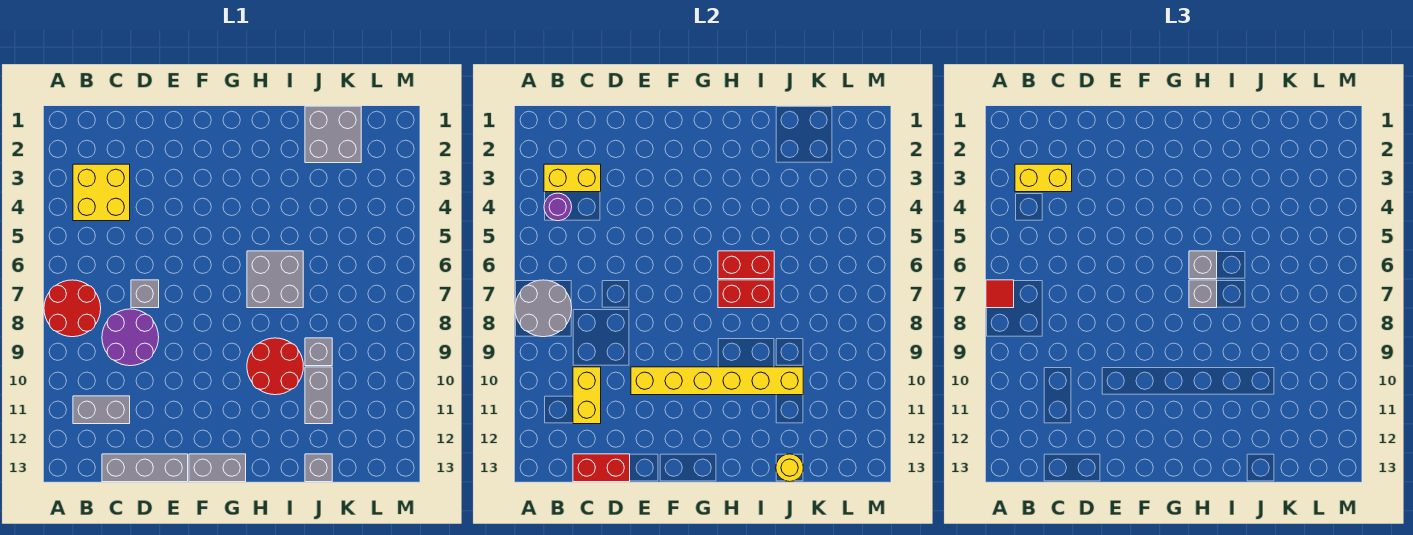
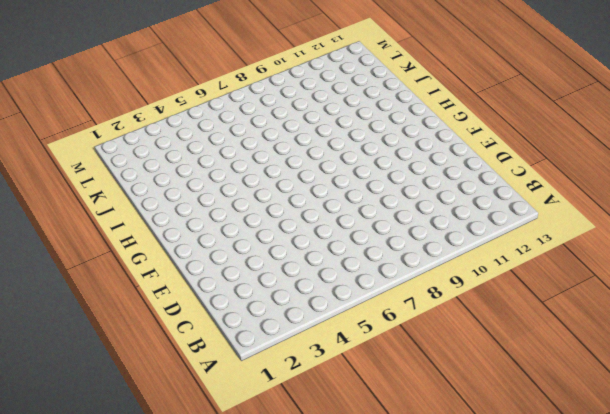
none -> red round brick A7:B8 level 1
none -> yellow brick B3:C4 level 1
none -> grey brick B11:C11 level 1

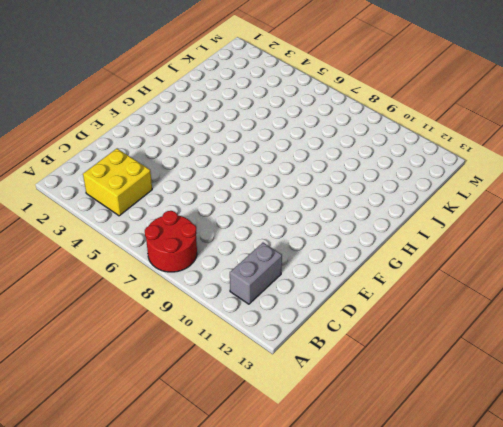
none -> purple round brick C8:D9 level 1
none -> grey brick C13:E13 level 1
none -> grey brick D7 level 1

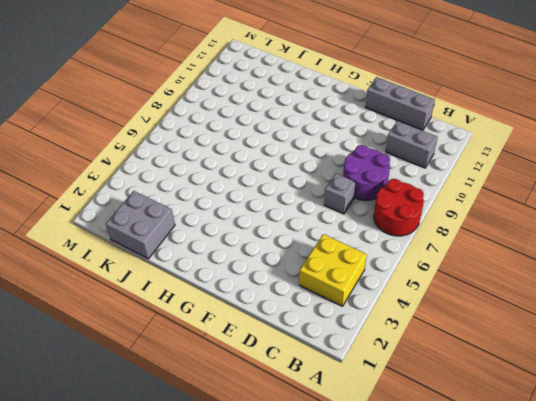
none -> grey brick F13:G13 level 1
none -> grey brick H6:I7 level 1
none -> red round brick H9:I10 level 1

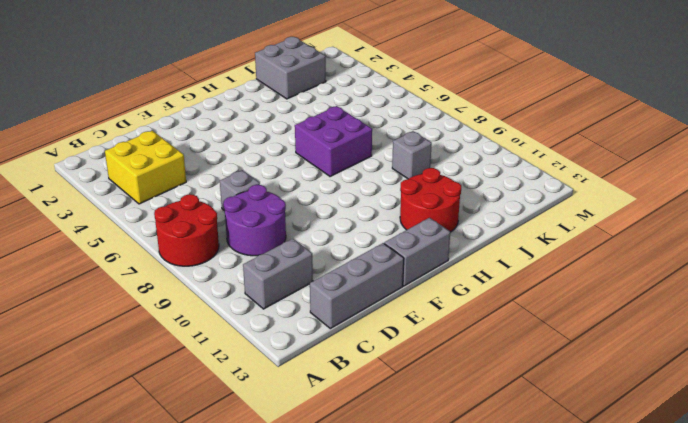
purple brick H6:I7 level 1 -> grey brick H6:I7 level 1
red round brick H11:I12 level 1 -> red round brick H9:I10 level 1
none -> grey brick J10:J11 level 1
none -> grey brick J13 level 1
none -> grey round brick A7:B8 level 2

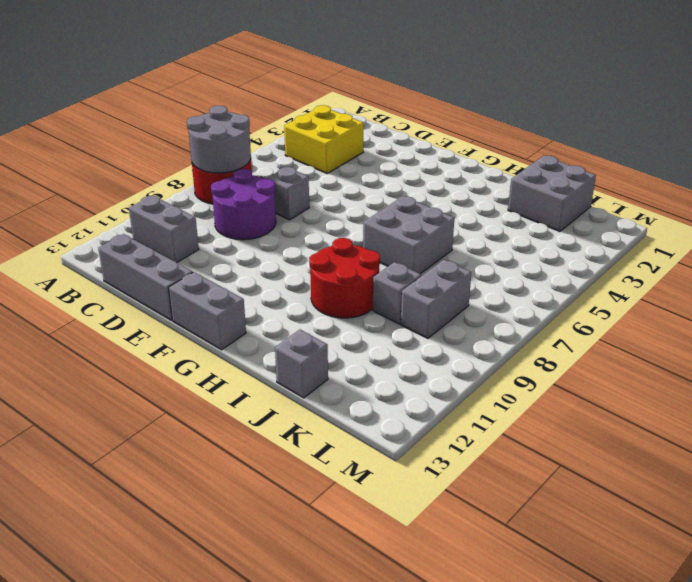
grey brick K8:K9 level 1 -> grey brick J10:J11 level 1
none -> yellow brick B3:C3 level 2
none -> purple round brick B4 level 2
none -> yellow brick C10:C11 level 2

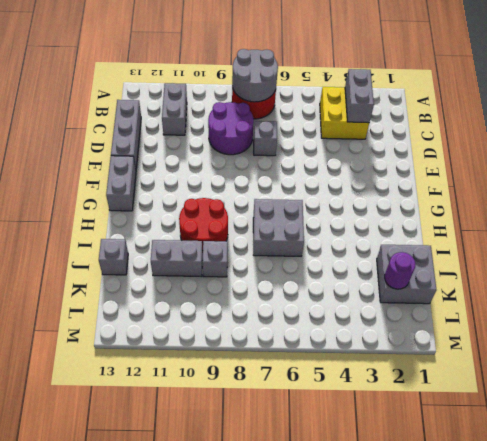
grey brick B3:C3 level 2 -> yellow brick B3:C3 level 2
purple round brick K2 level 2 -> purple round brick B4 level 2
none -> yellow brick C10:C11 level 2
none -> red brick C13:D13 level 2
none -> yellow brick E10:J10 level 2

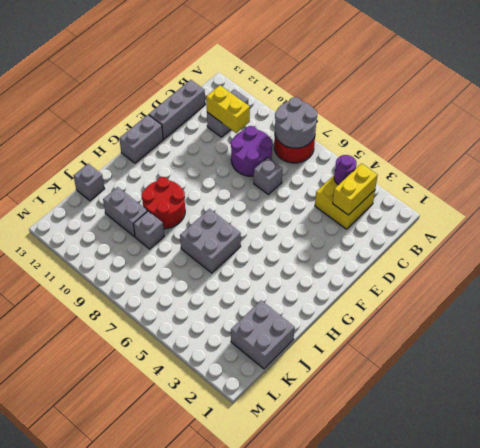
none -> red brick C13:D13 level 2
none -> yellow brick E10:J10 level 2
none -> red brick H6:I6 level 2

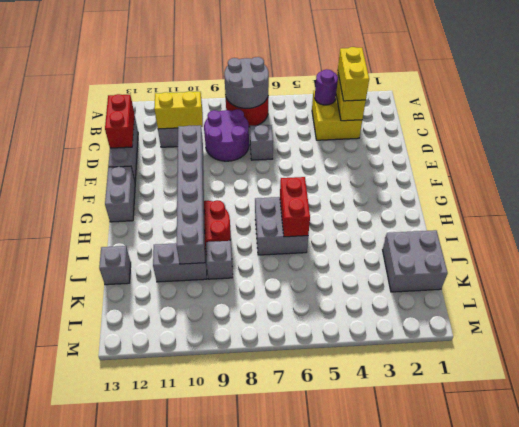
grey brick E10:J10 level 2 -> yellow brick E10:J10 level 2
none -> red brick H7:I7 level 2
none -> yellow round brick J13 level 2
none -> red tile A7 level 3

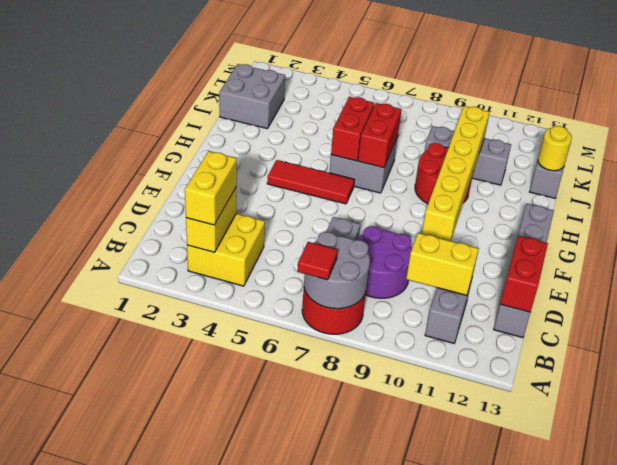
red tile G4:G6 level 1 -> none
none -> purple round brick B4 level 2
none -> grey brick H6 level 3
none -> grey brick H7 level 3

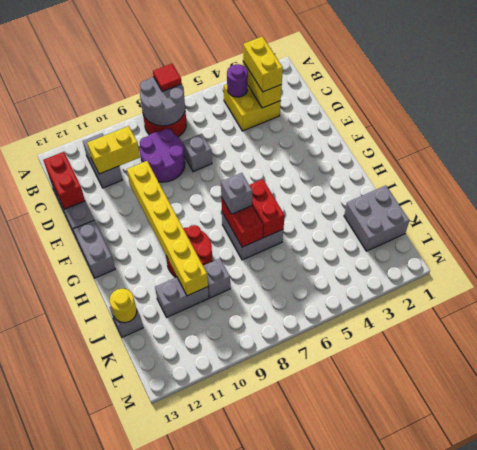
none -> grey brick H6 level 3

